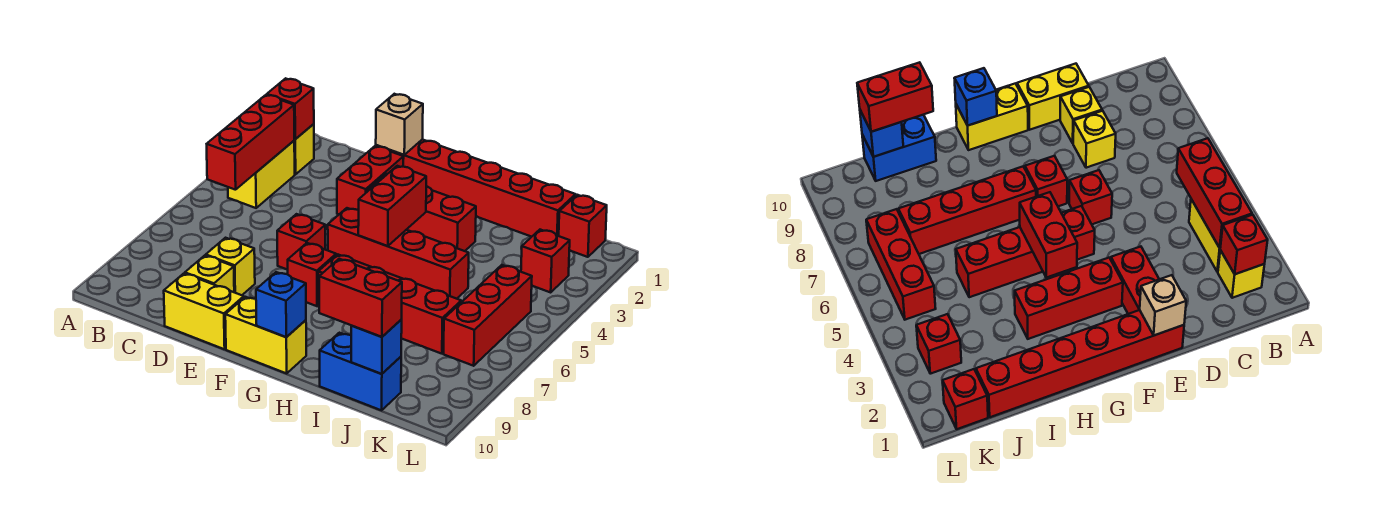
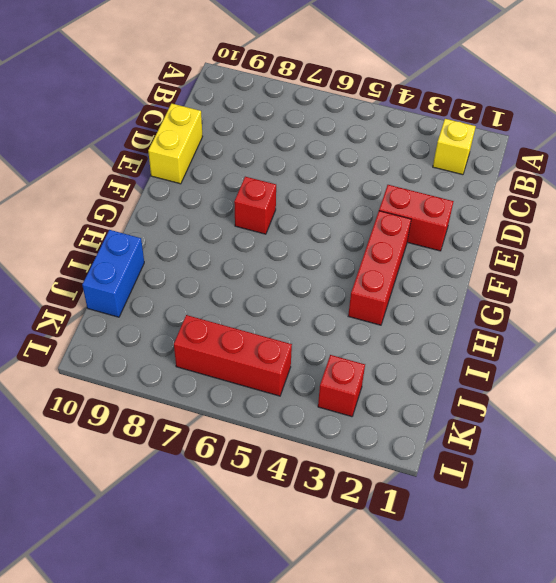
none -> yellow brick B3:B4 level 1
none -> yellow brick D8 level 1
none -> yellow brick D9 level 1

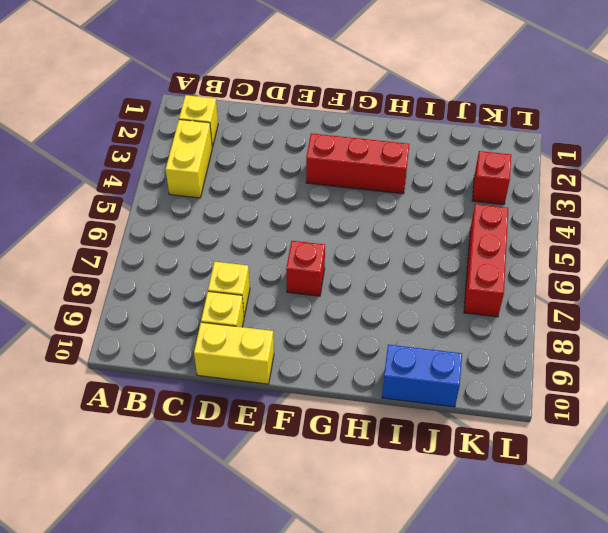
none -> red brick E1:J1 level 1
none -> red brick E2:E3 level 1
none -> red brick E6 level 1

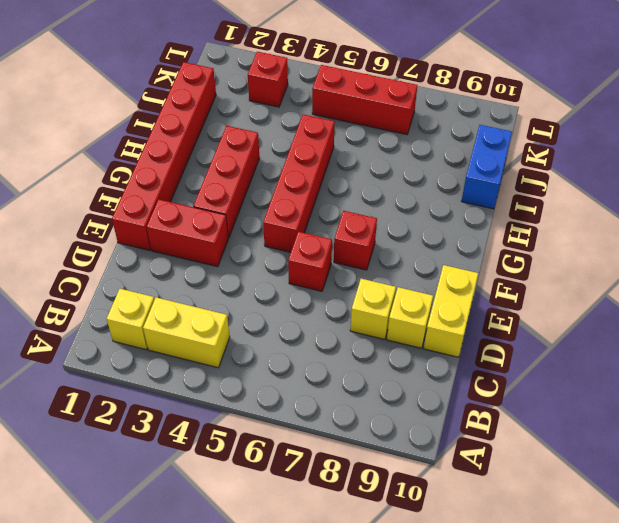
none -> yellow brick F10:G10 level 1
none -> red brick G7:J7 level 1
none -> red brick K1 level 1

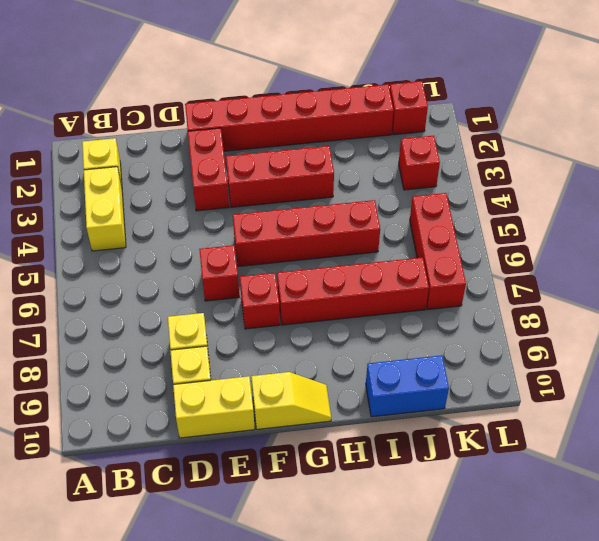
yellow slope F10:G10 level 1 top F -> yellow brick F10:G10 level 1
none -> red brick B2 level 2
none -> red brick B3:B5 level 2
none -> tan brick E1 level 2

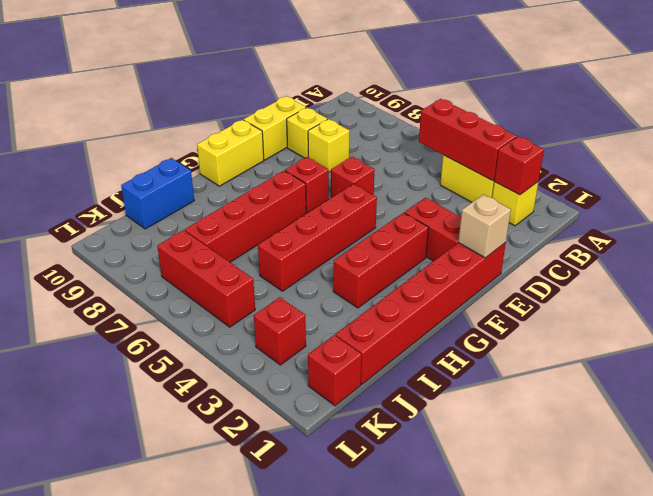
none -> red brick G4:G5 level 2
none -> blue brick G10 level 2
none -> blue brick J10 level 2

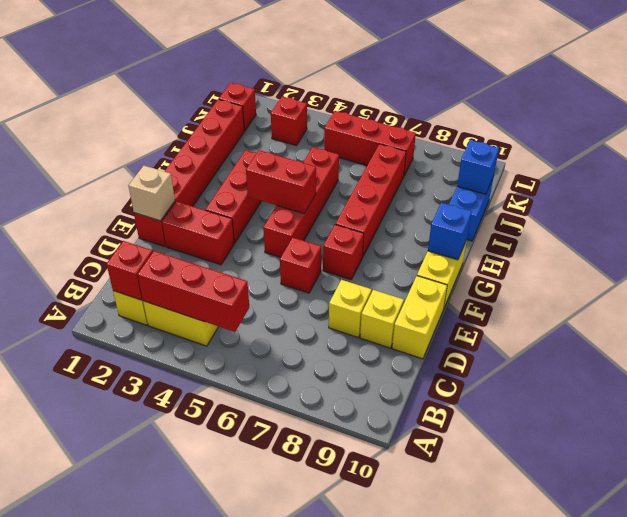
none -> red brick I10:J10 level 3

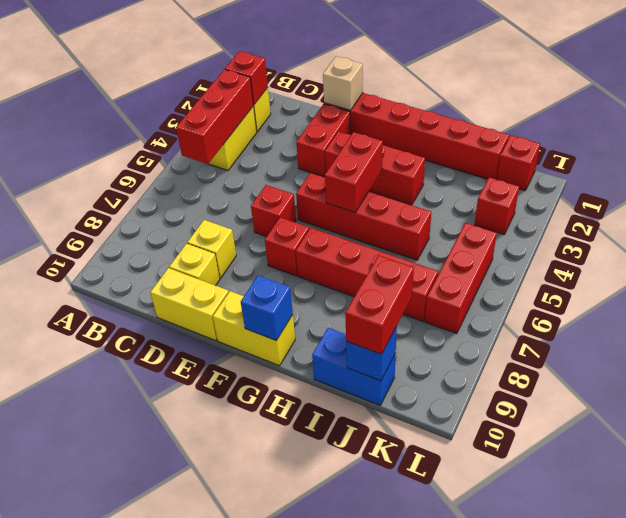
red brick J9:J10 level 3 -> red brick I10:J10 level 3

